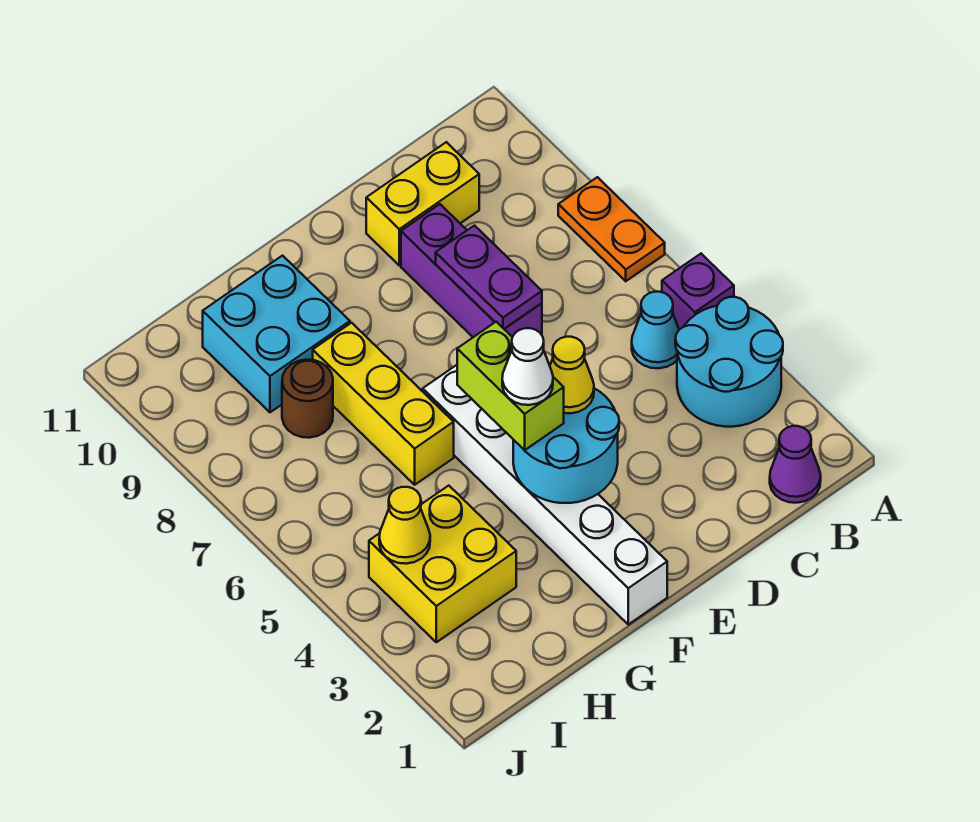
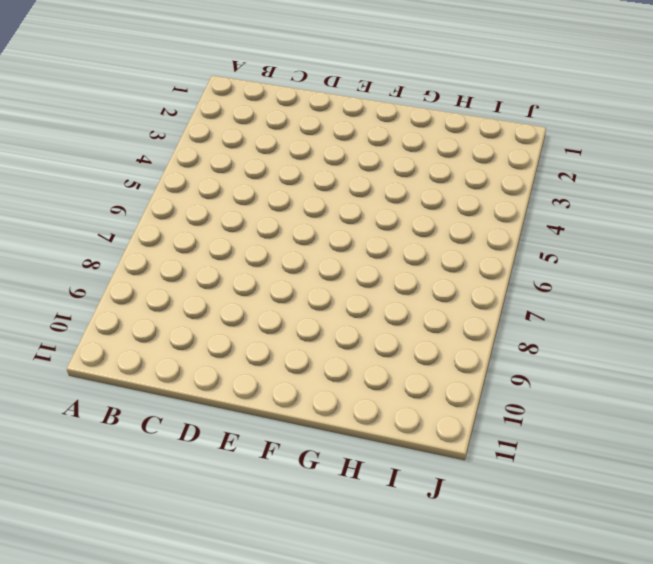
none -> cyan round brick A3:B4 level 1
none -> purple brick A5 level 1
none -> orange plate A7:A8 level 1

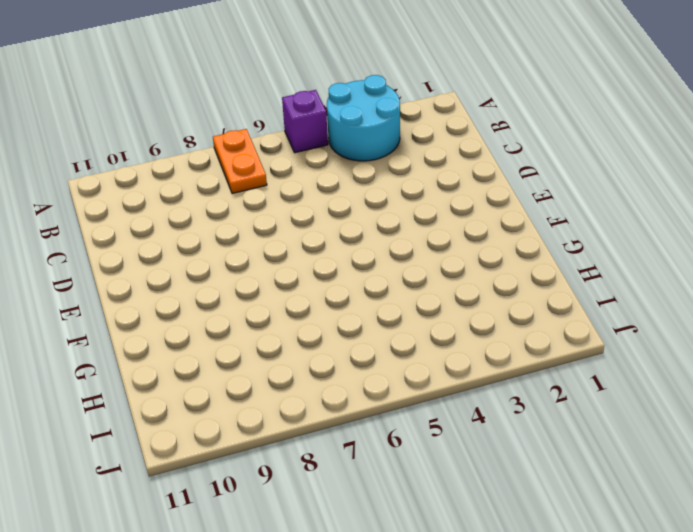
orange plate A7:B7 level 1 -> orange plate A7:A8 level 1
none -> purple cone B1 level 1
none -> cyan cone B5 level 1
none -> yellow brick C10:D10 level 1

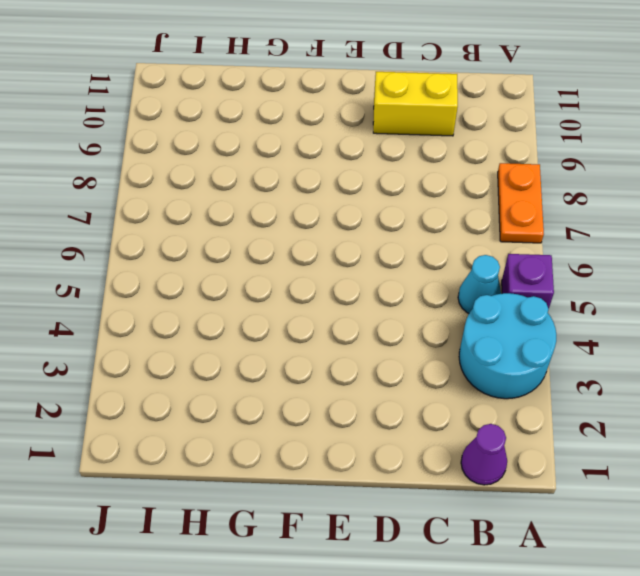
none -> purple brick D7:D9 level 1
none -> white brick F1:F6 level 1
none -> yellow brick G6:G8 level 1

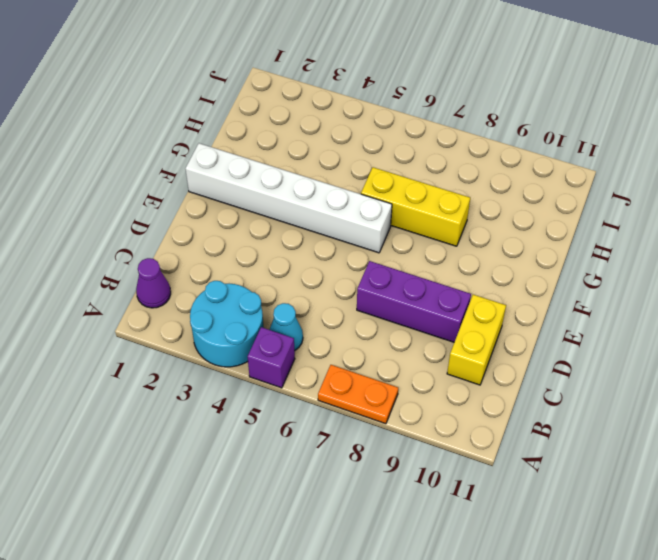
none -> cyan brick G9:H10 level 1
none -> yellow brick H3:I4 level 1
none -> brown round brick H8 level 1

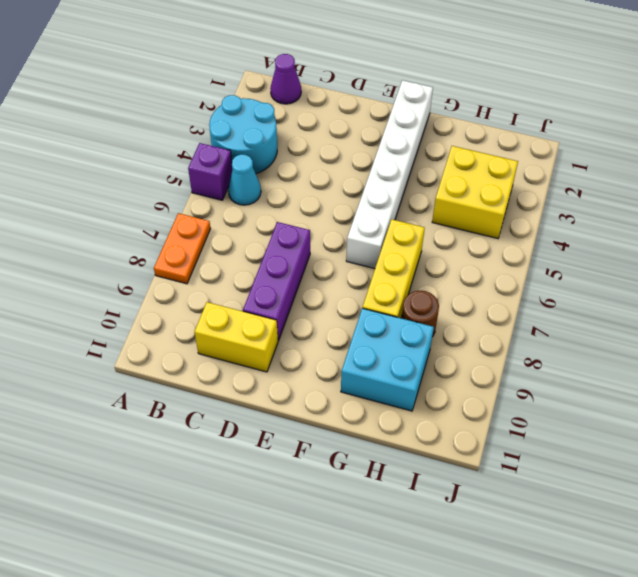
none -> purple plate D7:D8 level 2
none -> cyan round brick E3:F4 level 2
none -> yellow cone I4 level 2

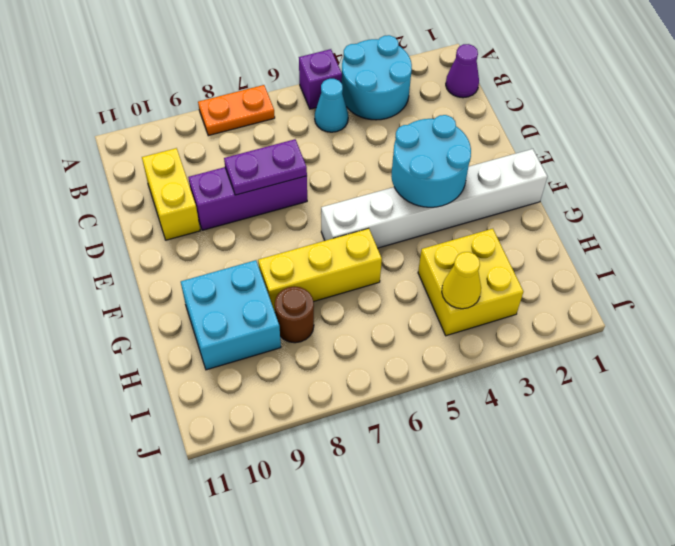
none -> yellow cone E4 level 3
none -> lime brick F4:F5 level 3
none -> white cone F4 level 4

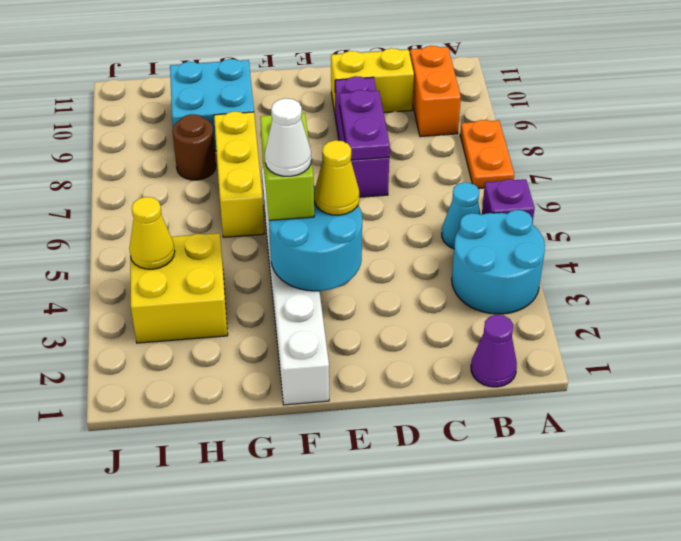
orange brick B9:B10 level 1 -> none

